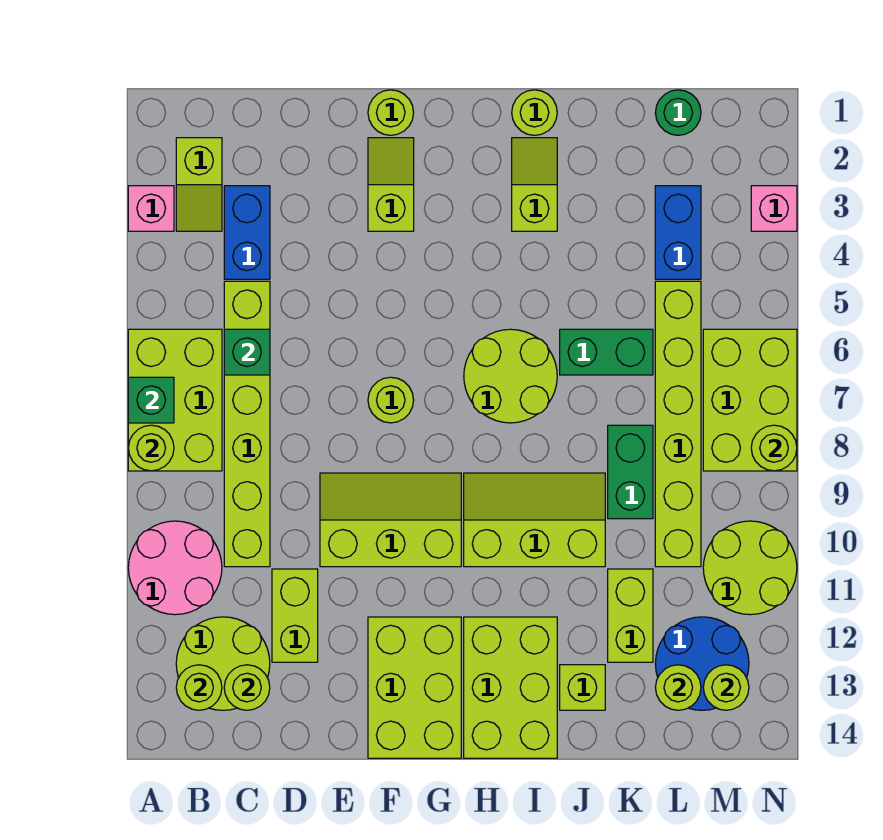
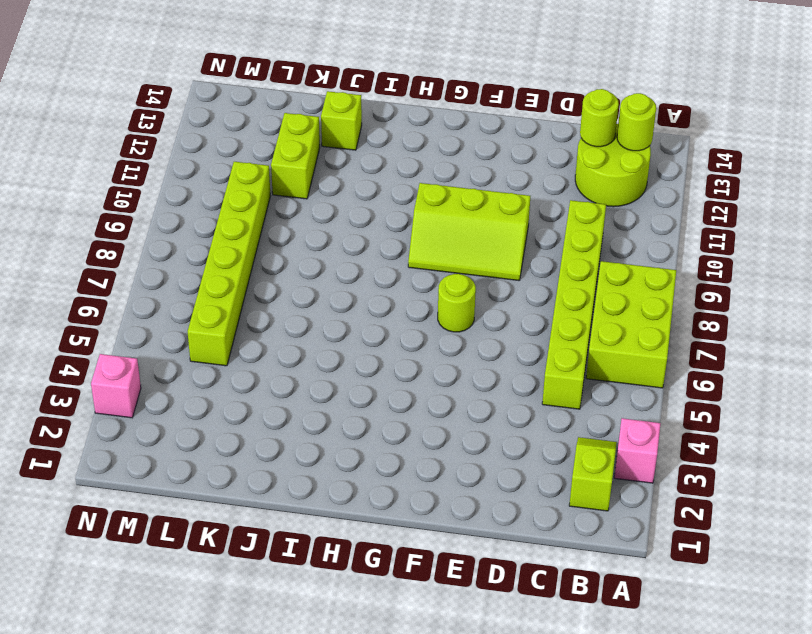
none -> pink round brick A10:B11 level 1
none -> blue brick C3:C4 level 1
none -> lime brick D11:D12 level 1
none -> lime round brick F1 level 1

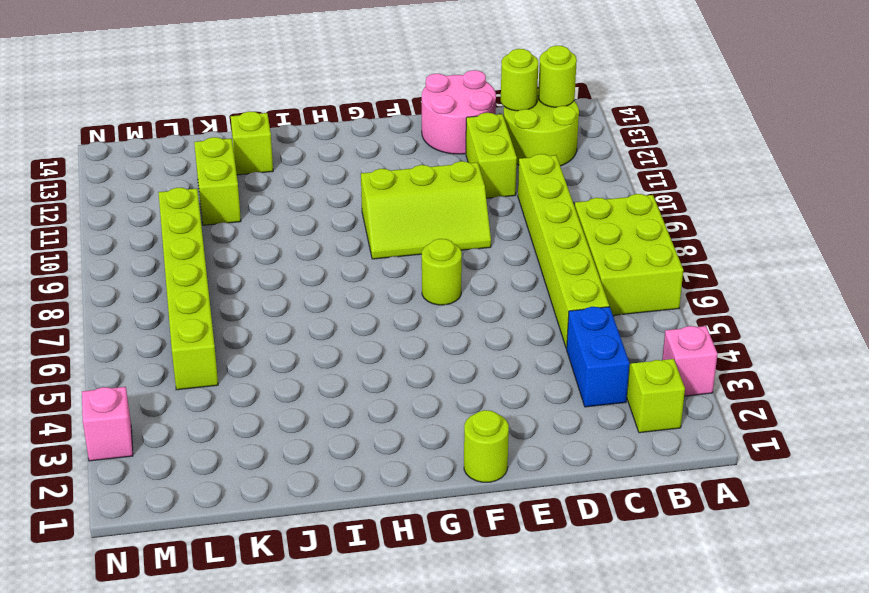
pink round brick D13:E14 level 1 -> pink round brick A10:B11 level 1
none -> lime slope F2:F3 level 1 top 3
none -> lime brick F12:G14 level 1
none -> lime round brick H6:I7 level 1
none -> lime slope H9:J10 level 1 top 10

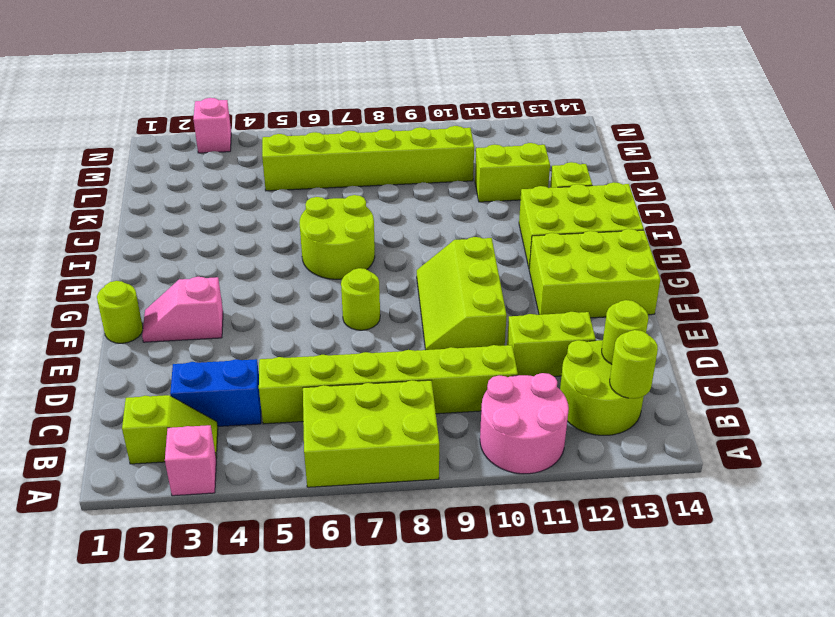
pink slope F2:F3 level 1 top 3 -> lime slope F2:F3 level 1 top 3
none -> lime slope H9:J10 level 1 top 10
none -> lime round brick I1 level 1
none -> lime slope I2:I3 level 1 top 3
none -> green brick J6:K6 level 1

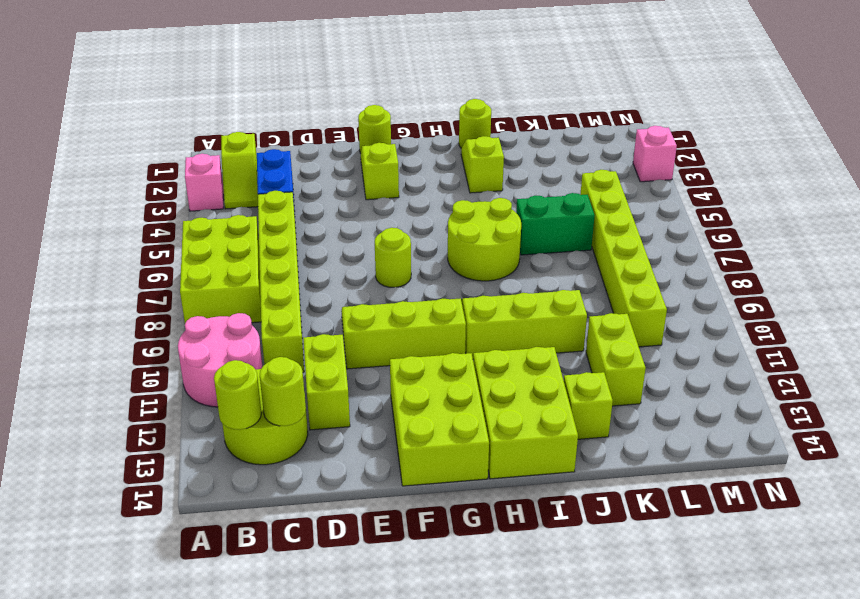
none -> green brick K8:K9 level 1
none -> green round brick L1 level 1
none -> blue brick L3:L4 level 1
none -> blue round brick L12:M13 level 1

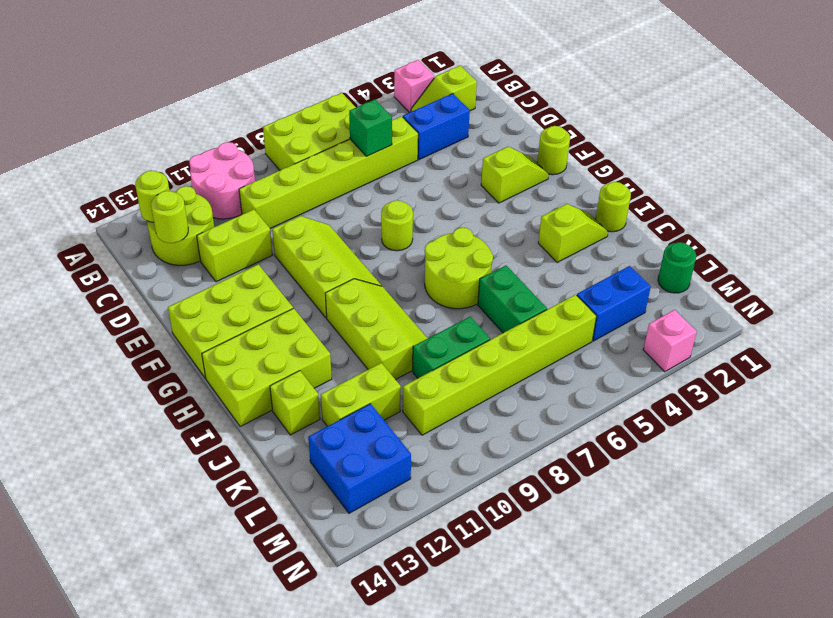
blue brick L12:M13 level 1 -> blue round brick L12:M13 level 1
none -> lime brick M6:N8 level 1
none -> lime round brick M10:N11 level 1
none -> green brick A7 level 2
none -> lime round brick A8 level 2

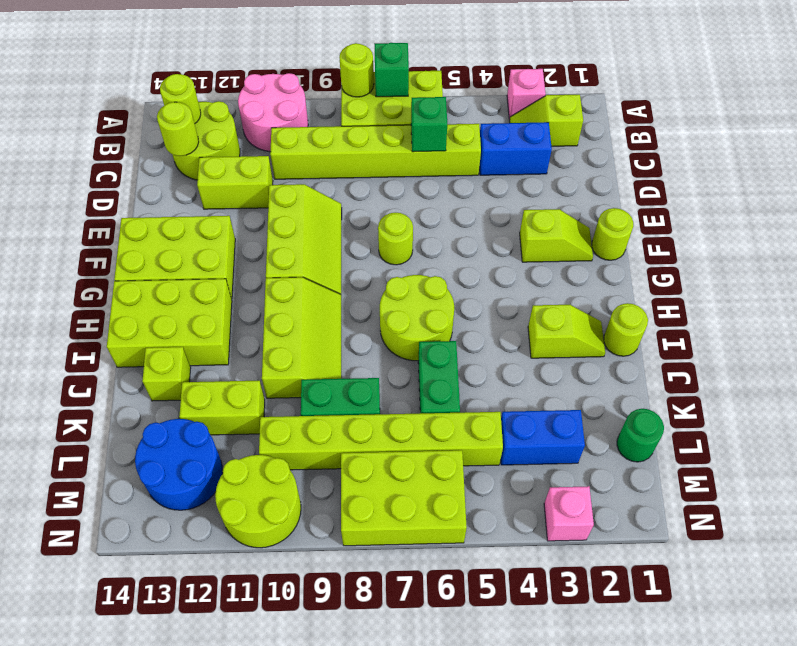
none -> lime round brick L13 level 2
none -> lime round brick M13 level 2
none -> lime round brick N8 level 2

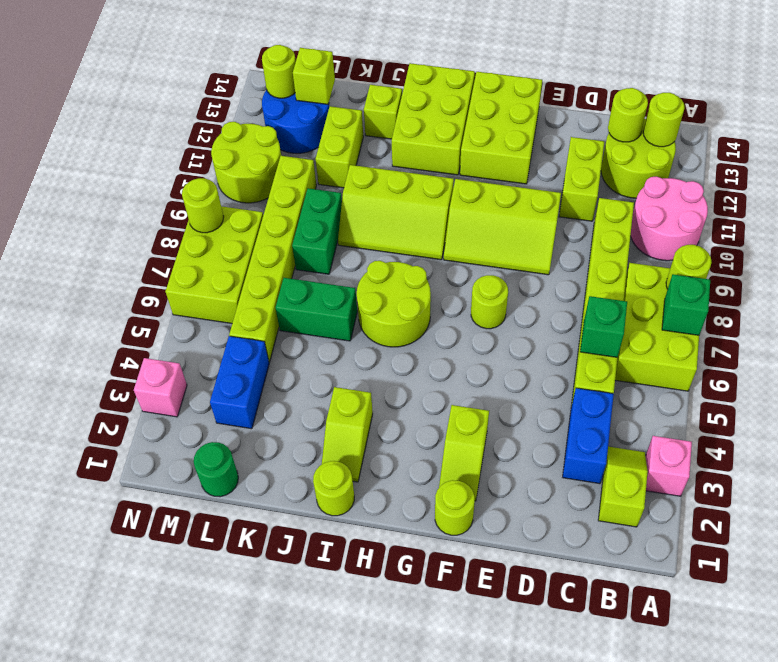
lime brick L13 level 2 -> lime round brick L13 level 2

